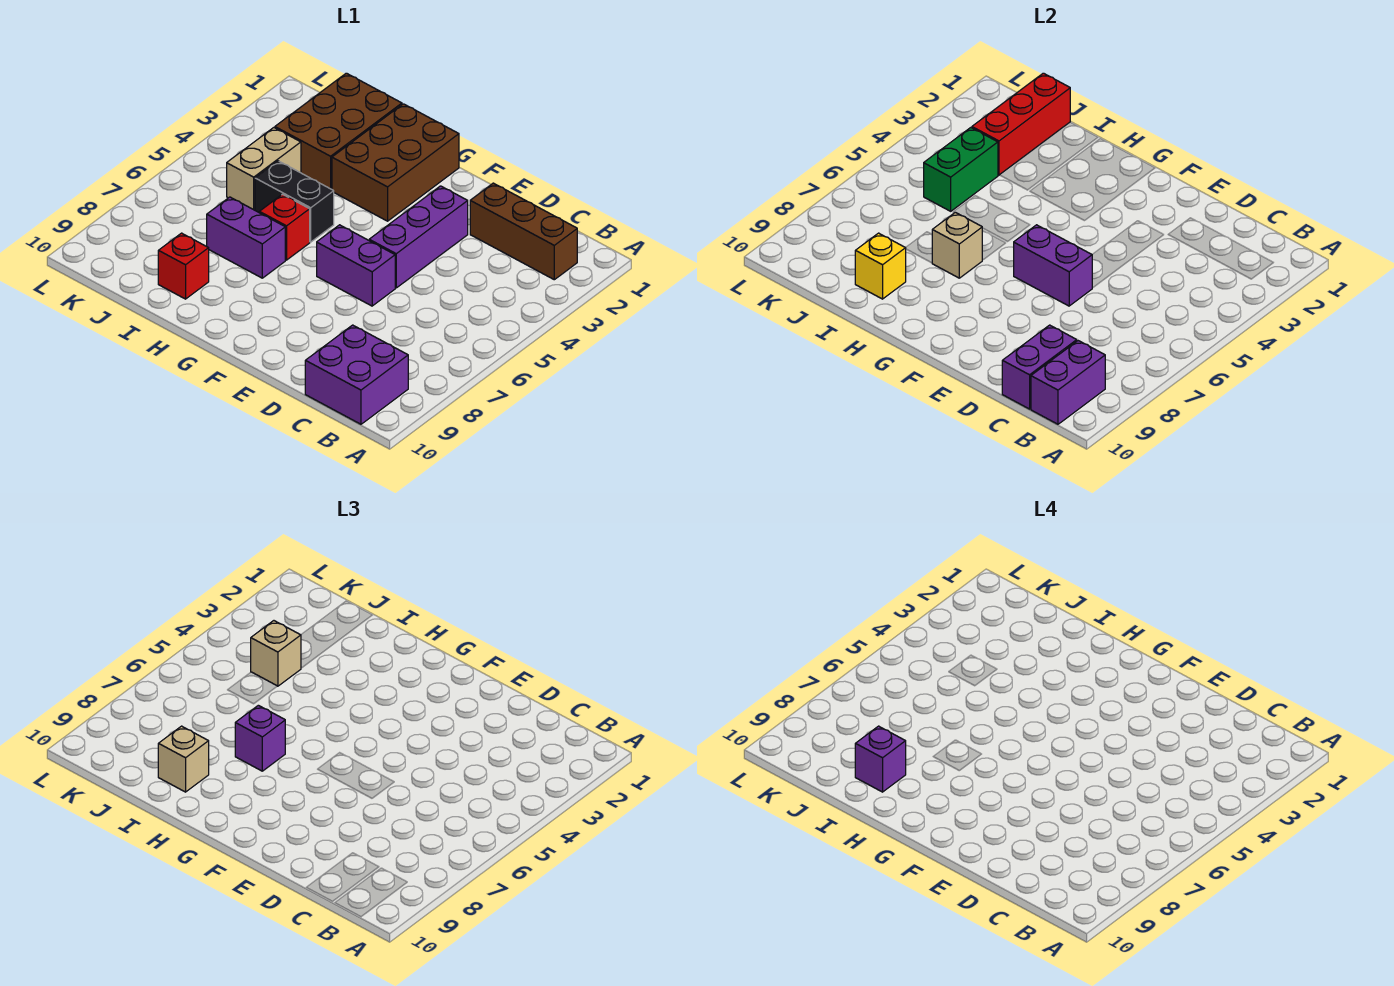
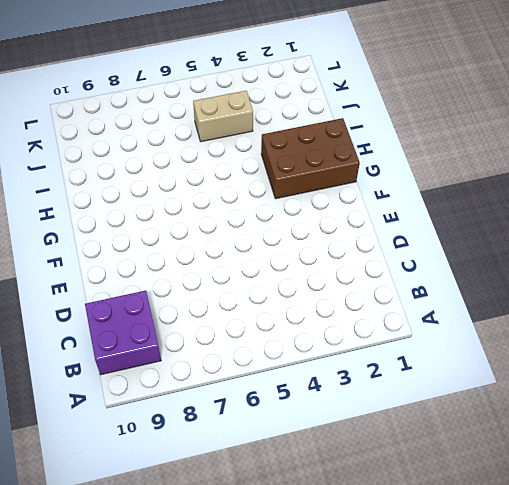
none -> brown brick B2:D2 level 1
none -> purple brick E3:E5 level 1
none -> purple brick E6:F6 level 1

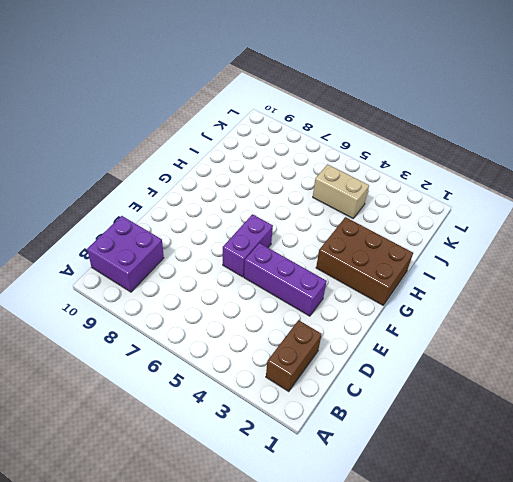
brown brick B2:C2 level 1 -> brown brick B2:D2 level 1
none -> black brick H5:I5 level 1
none -> red brick H6 level 1
none -> purple brick H7:I7 level 1

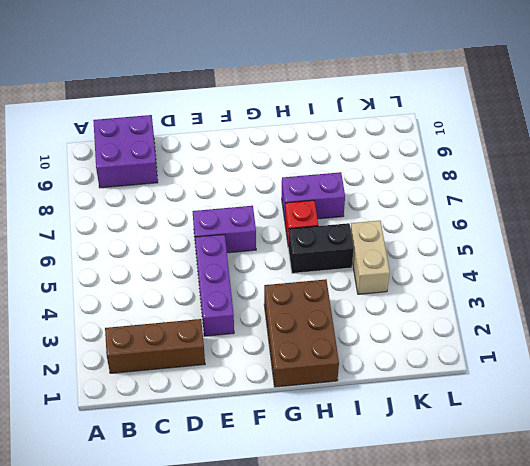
none -> brown brick I1:J3 level 1
none -> red brick I9 level 1
none -> purple brick B9:B10 level 2

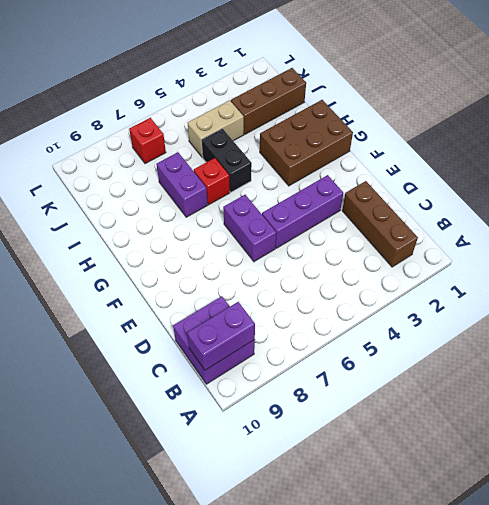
brown brick J1:J3 level 1 -> brown brick I1:J3 level 1
red brick K7 level 1 -> red brick I9 level 1
none -> purple brick C9:C10 level 2
none -> purple brick E6:F6 level 2
none -> tan brick H7 level 2

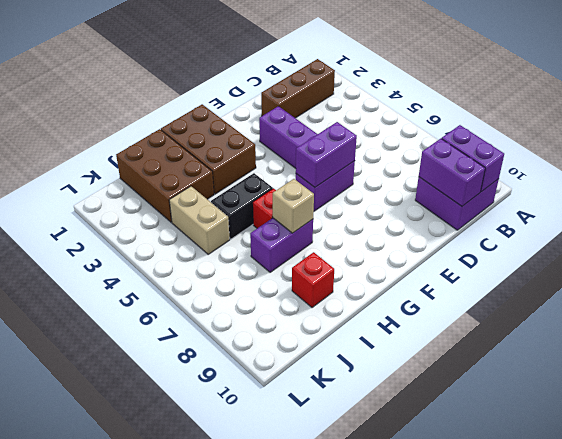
none -> yellow brick I9 level 2
none -> red brick J1:J3 level 2
none -> green brick J4:J5 level 2

